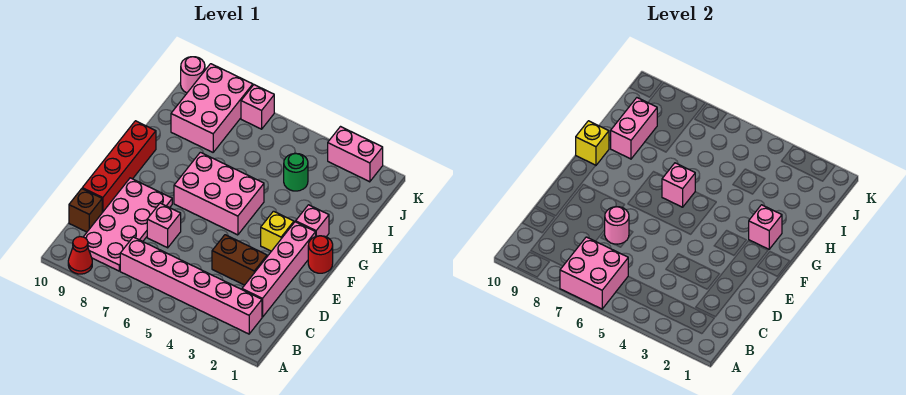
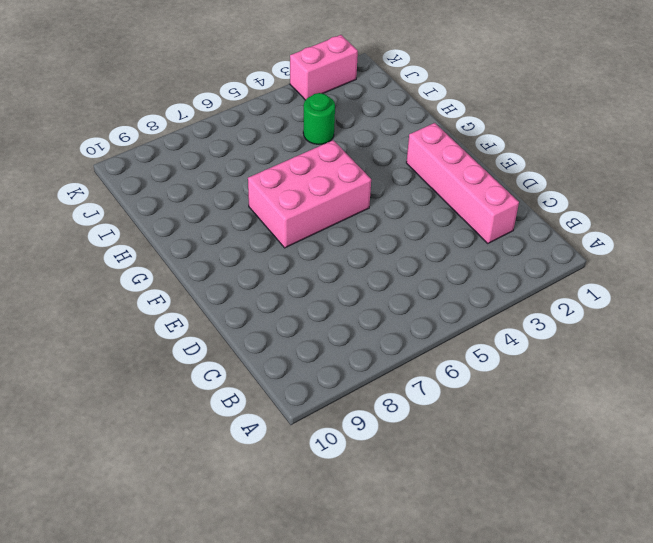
none -> red cone A9 level 1
none -> pink brick B2:B7 level 1
none -> pink plate B8:E9 level 1

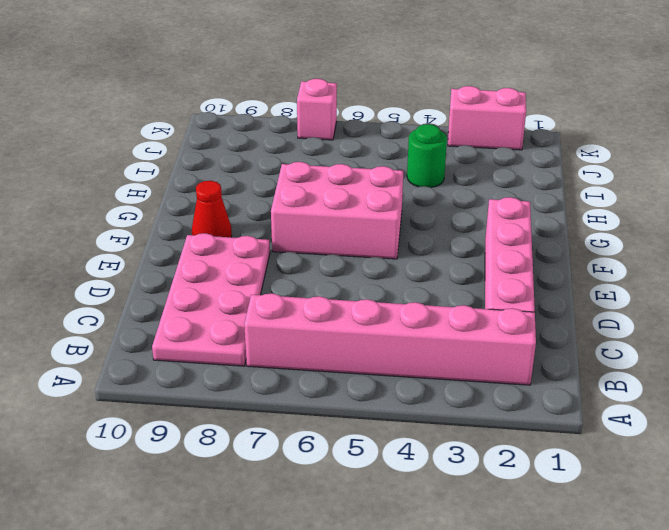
red cone F9 level 1 -> red cone A9 level 1
none -> brown brick C10 level 1
none -> brown brick D3:D4 level 1
none -> pink brick D7 level 1

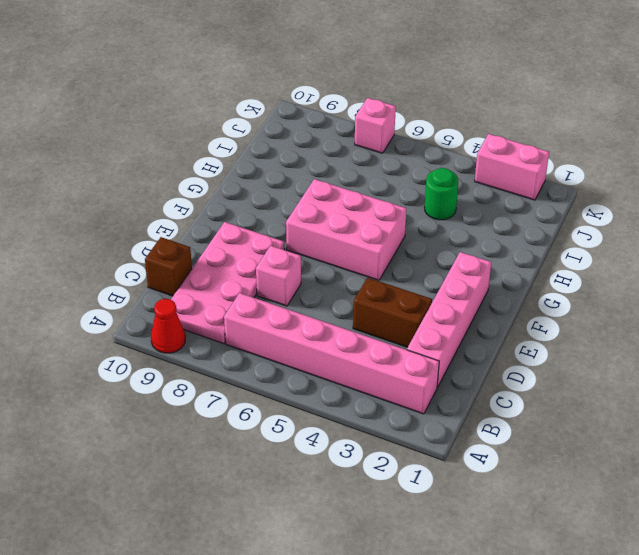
none -> red brick D10:G10 level 1
none -> red round brick F1 level 1
none -> yellow brick F3 level 1

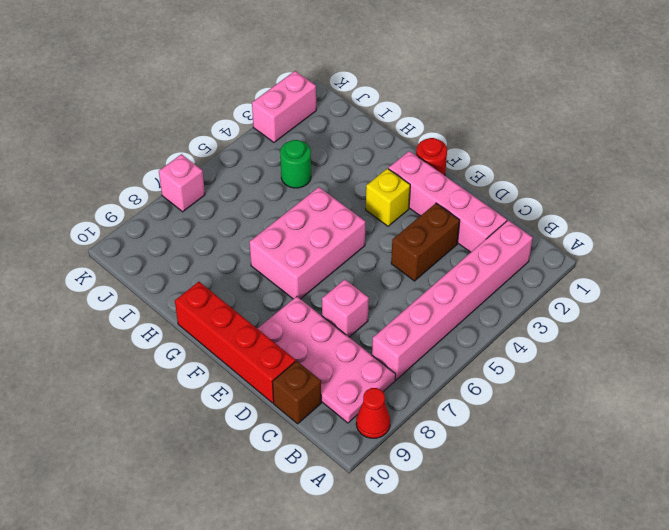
none -> pink brick G2 level 1
none -> pink brick I8:K9 level 1
none -> pink round brick K10 level 1

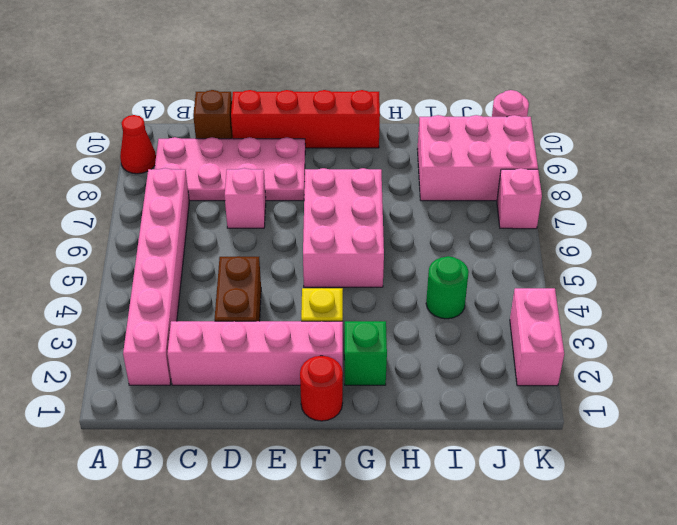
green brick G2 level 1 -> pink brick G2 level 1
none -> pink brick A6:B7 level 2
none -> pink round brick D7 level 2
none -> pink brick G2 level 2

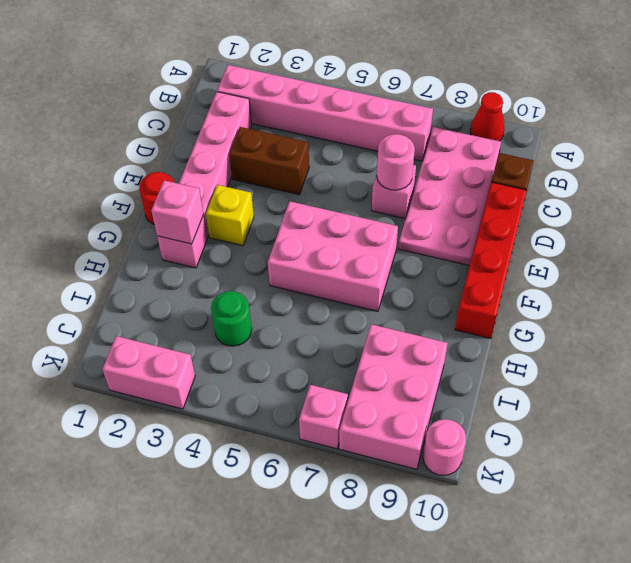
none -> pink brick A6:B7 level 2
none -> pink brick G6 level 2
none -> yellow brick G10 level 2

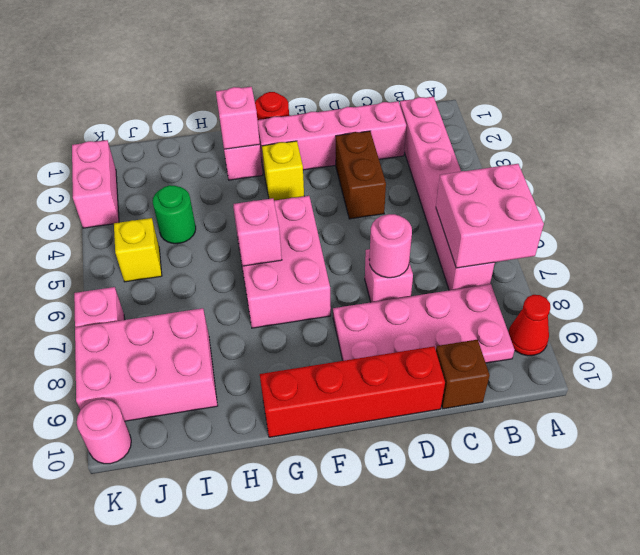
yellow brick J5 level 1 -> yellow brick G10 level 2
none -> pink brick H9:I9 level 2

